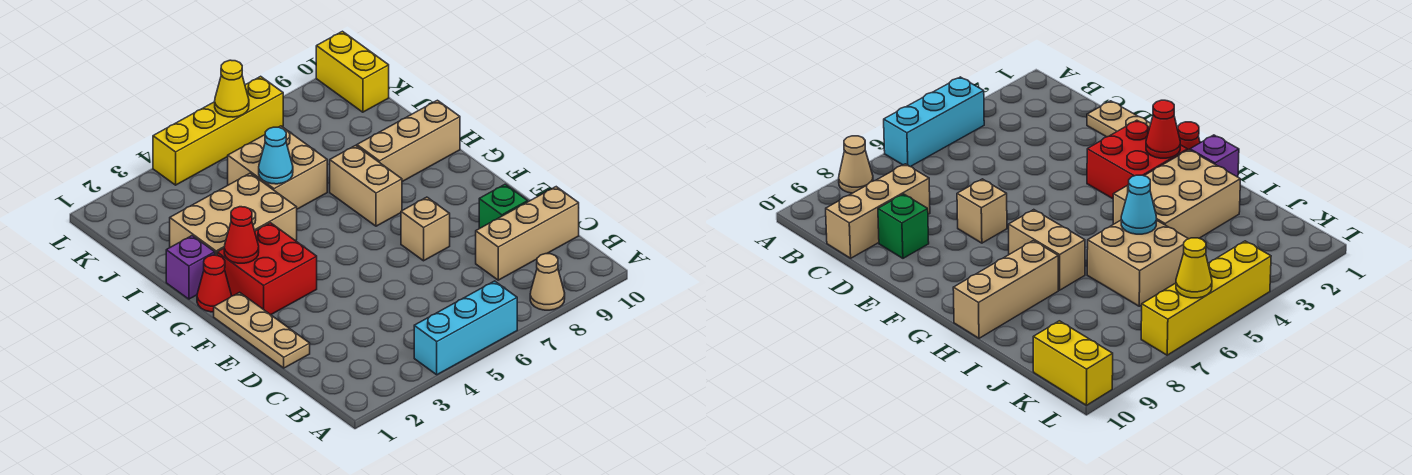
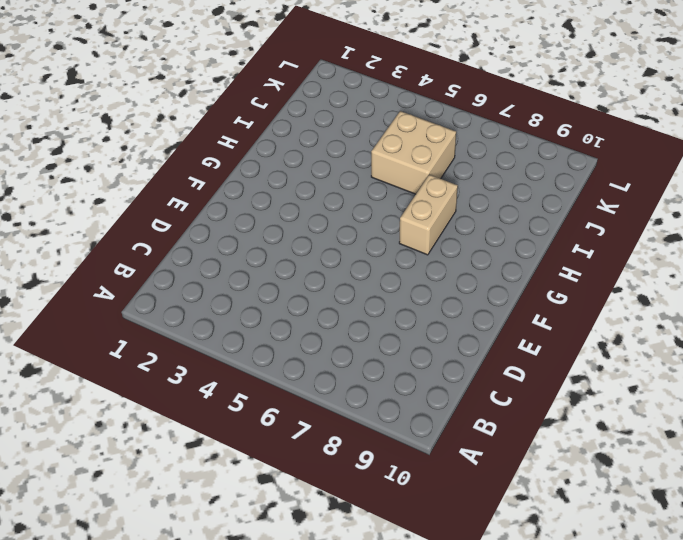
none -> cyan brick A4:A6 level 1
none -> tan cone A8 level 1
none -> tan brick C8:C10 level 1

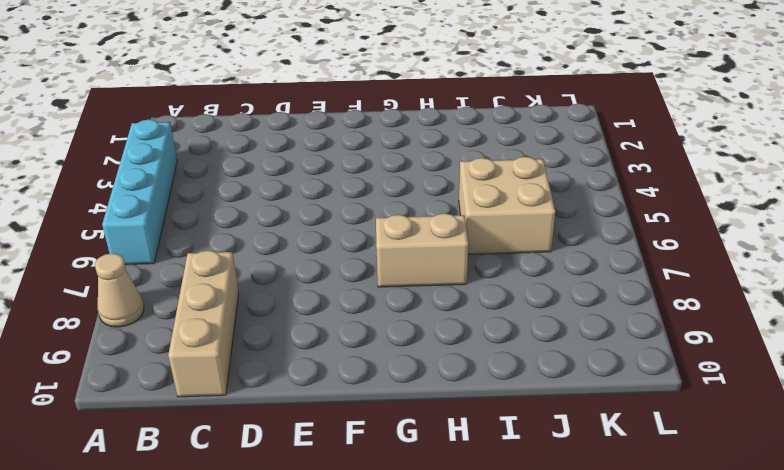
cyan brick A3:A6 level 1 -> cyan brick A4:A6 level 1
none -> tan plate D1:F1 level 1
none -> green brick D9 level 1
none -> tan brick E7 level 1

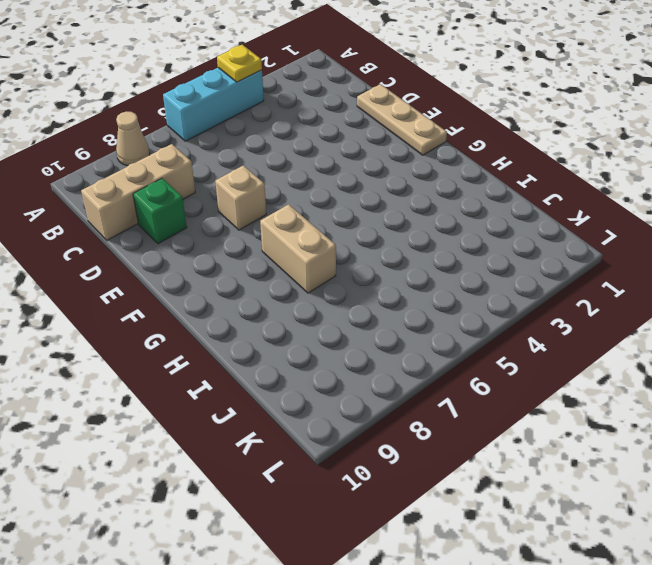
yellow plate A4 level 2 -> none
none -> red brick F2:G3 level 1
none -> red cone G1 level 1
none -> purple brick H1 level 1

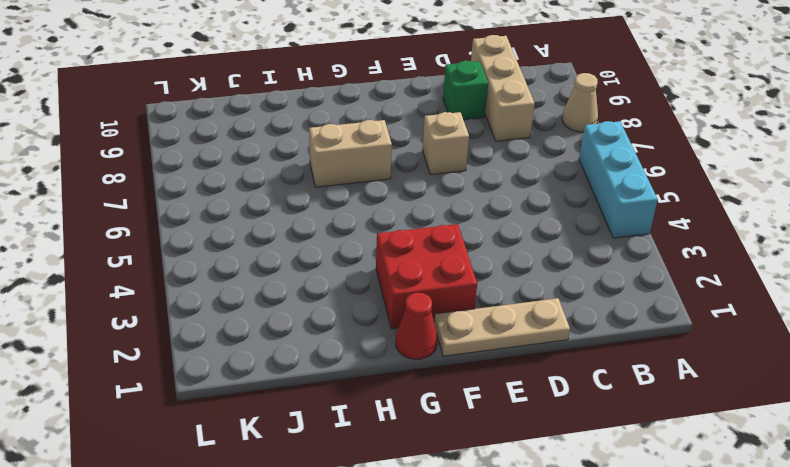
none -> purple brick H1 level 1
none -> tan brick H2:I4 level 1
none -> tan brick H8:H10 level 1

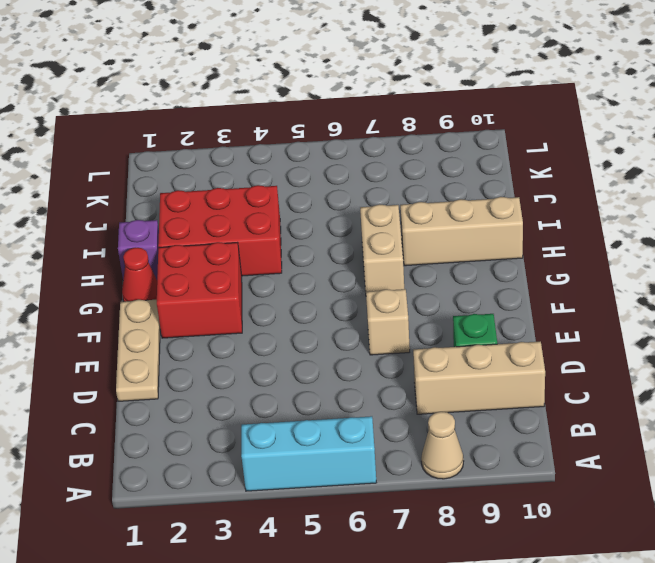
red brick H2:I4 level 1 -> tan brick H2:I4 level 1
none -> tan brick I5:J6 level 1
none -> yellow brick K10:L10 level 1
none -> yellow brick L4:L7 level 1

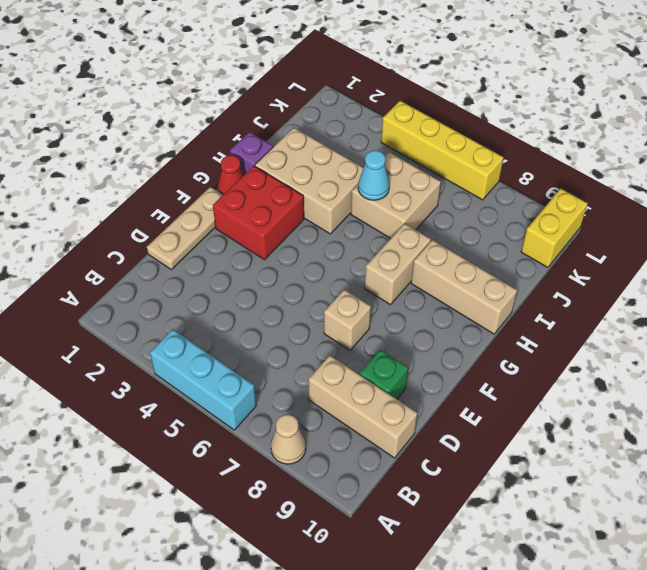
none -> red cone G2 level 2
none -> yellow cone L6 level 2

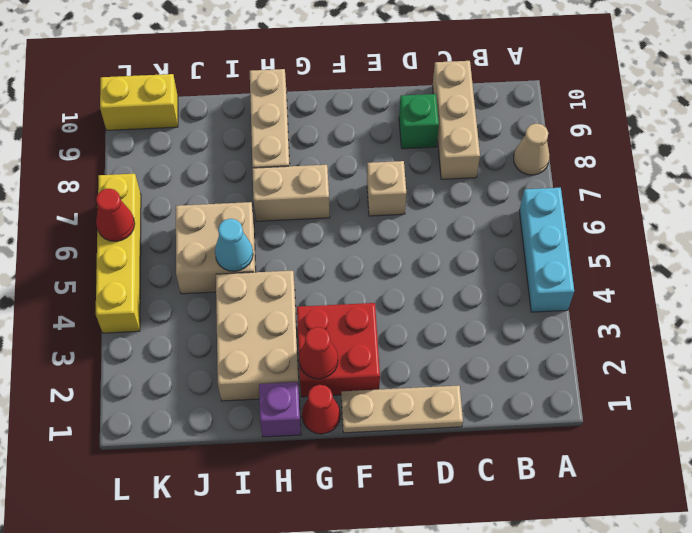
red cone L6 level 2 -> yellow cone L6 level 2

